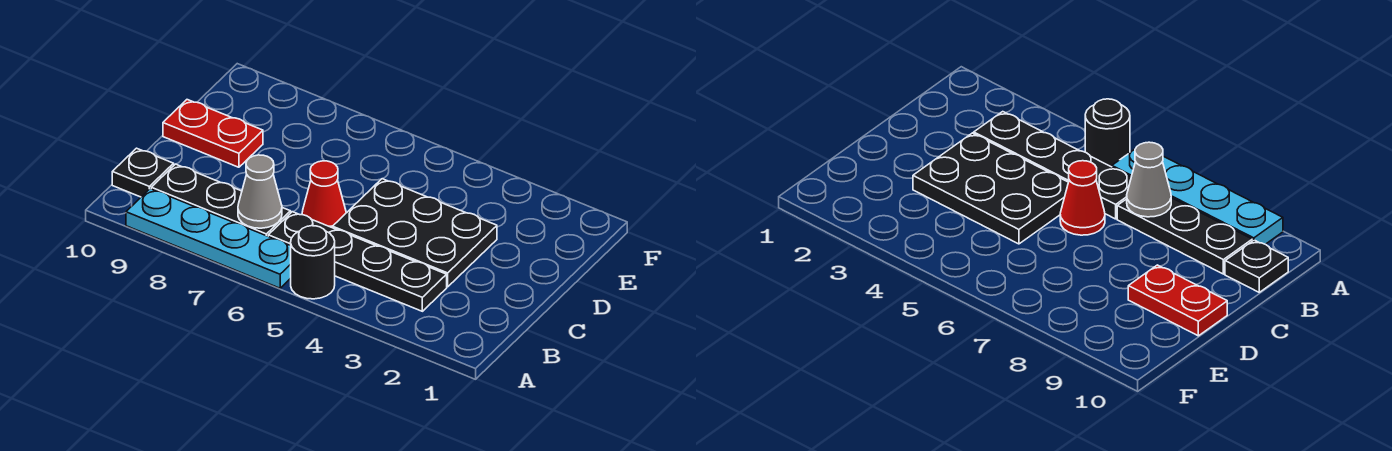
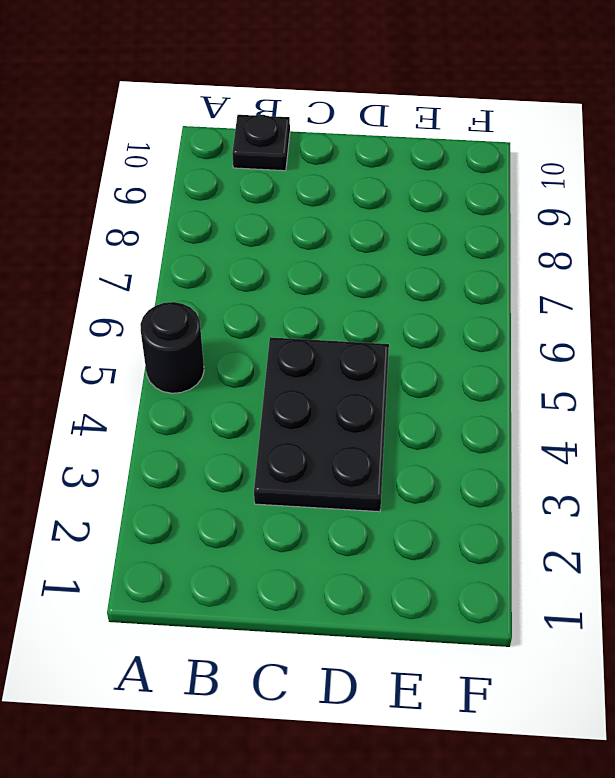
none -> cyan plate A6:A9 level 1
none -> black plate B3:B6 level 1

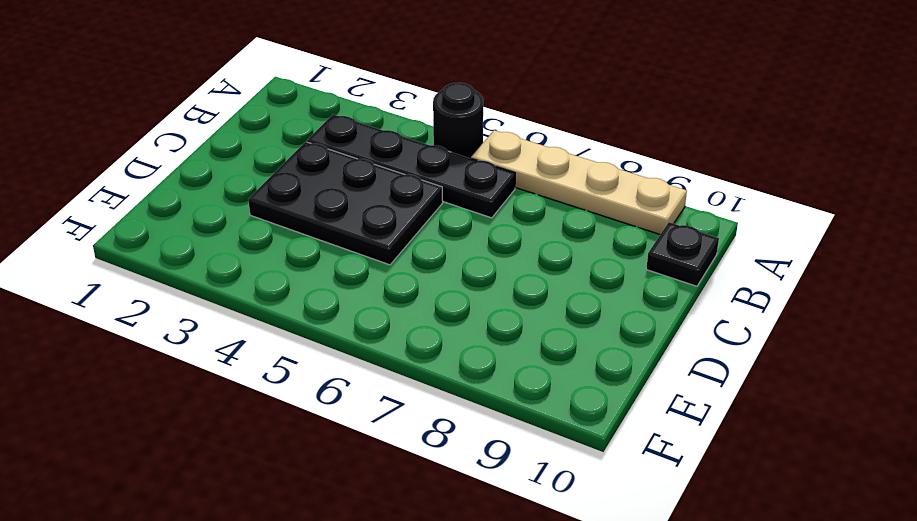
tan plate A6:A9 level 1 -> cyan plate A6:A9 level 1
none -> black plate B7:B9 level 1
none -> red cone C6 level 1

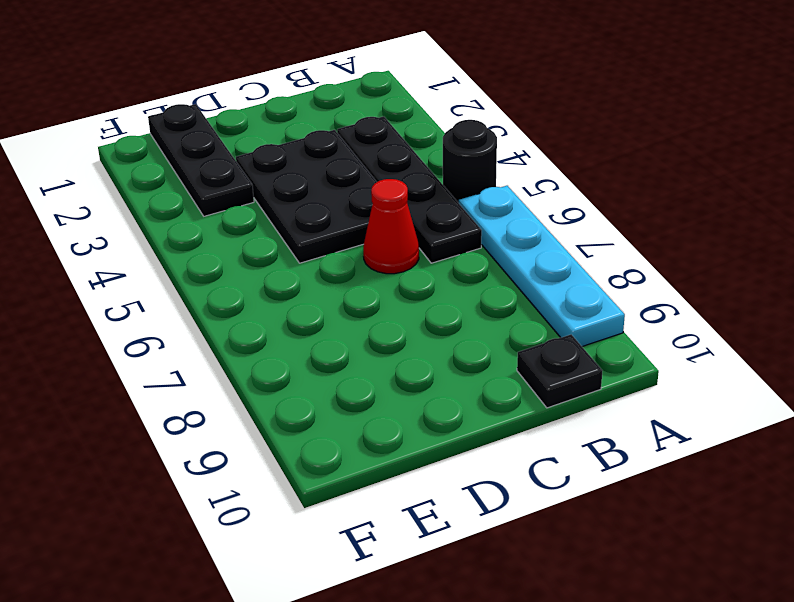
black plate E1:E3 level 1 -> black plate B7:B9 level 1
none -> red plate D9:D10 level 1
none -> grey cone B7 level 2

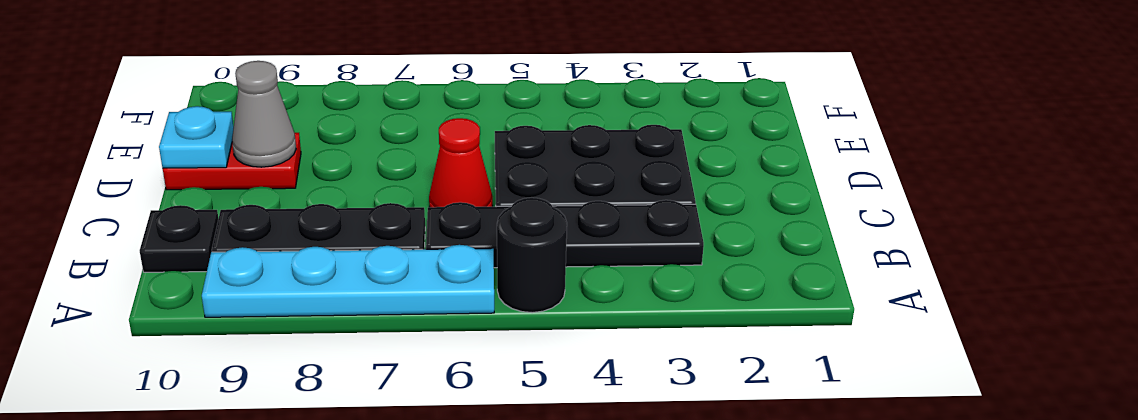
grey cone D9 level 2 -> grey cone B7 level 2
cyan plate D10 level 2 -> none

